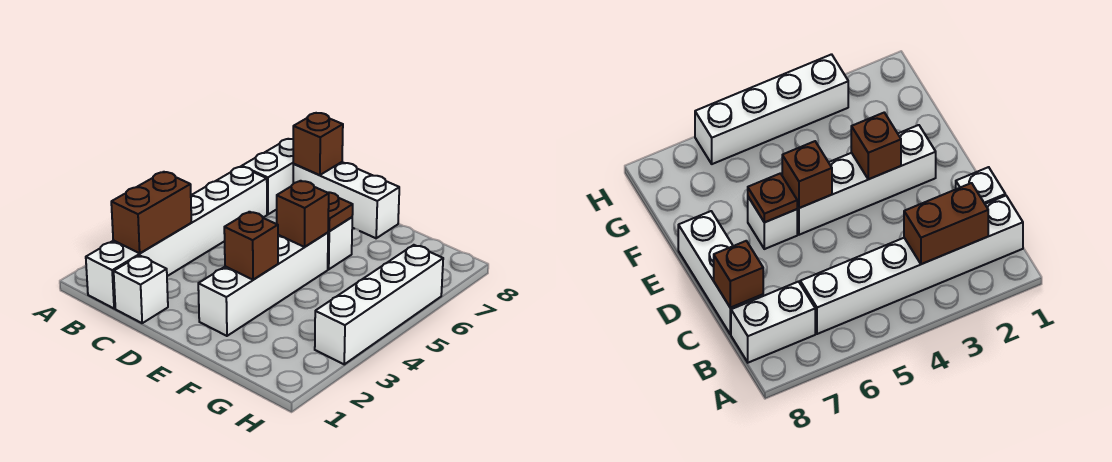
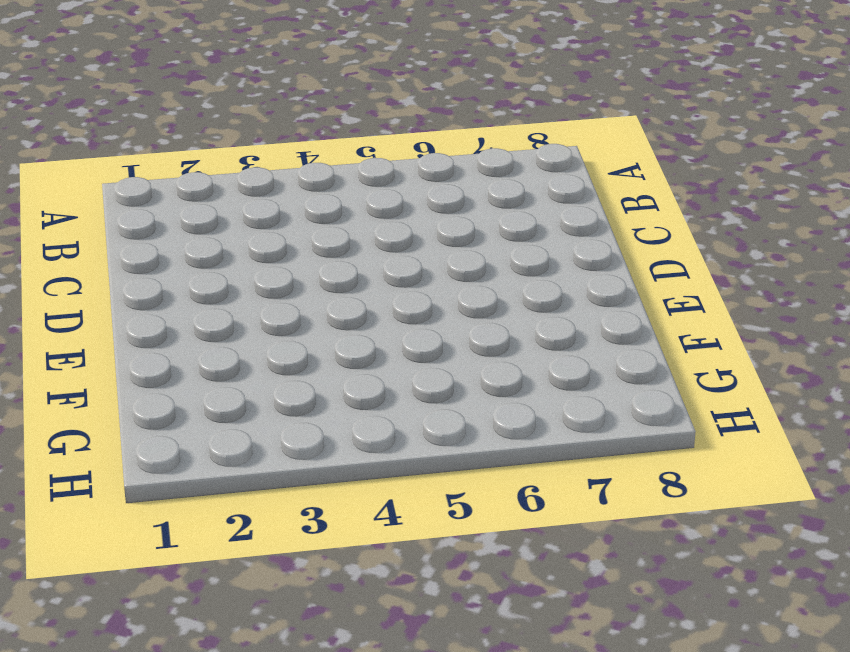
none -> white brick B1:B6 level 1
none -> white brick B7:B8 level 1
none -> white brick C1 level 1

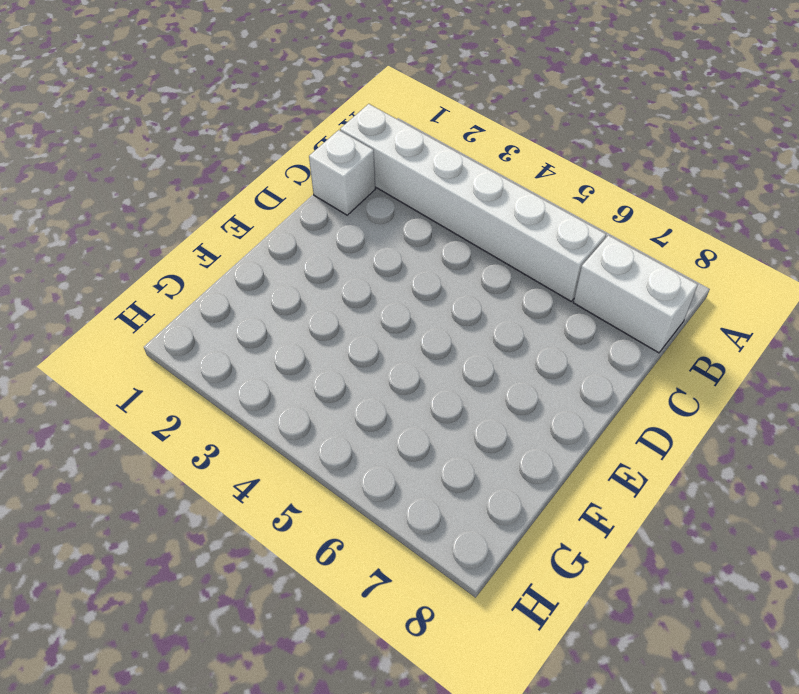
none -> white brick C8:E8 level 1
none -> white brick E2:E5 level 1
none -> white brick E6 level 1

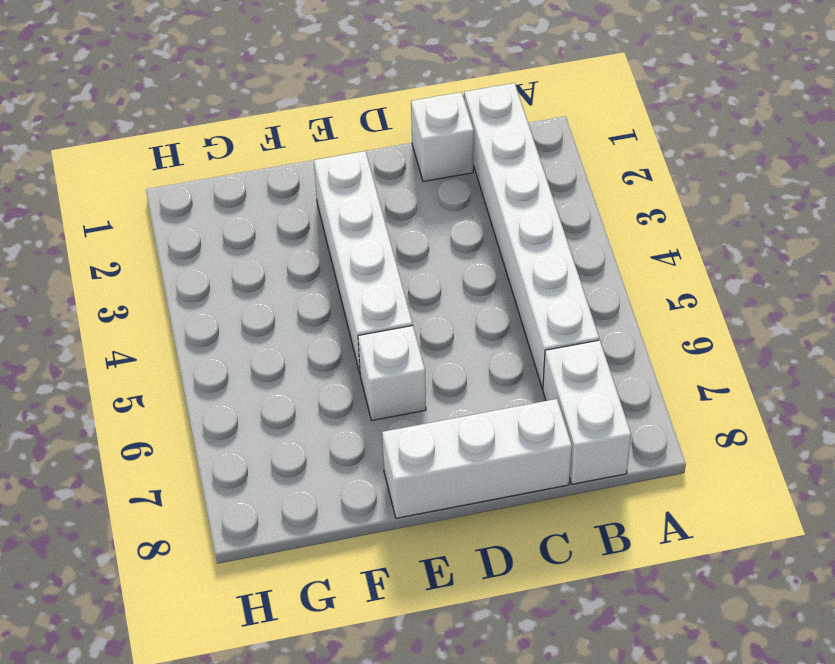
none -> white brick H3:H6 level 1
none -> brown brick B2:B3 level 2
none -> brown brick C8 level 2

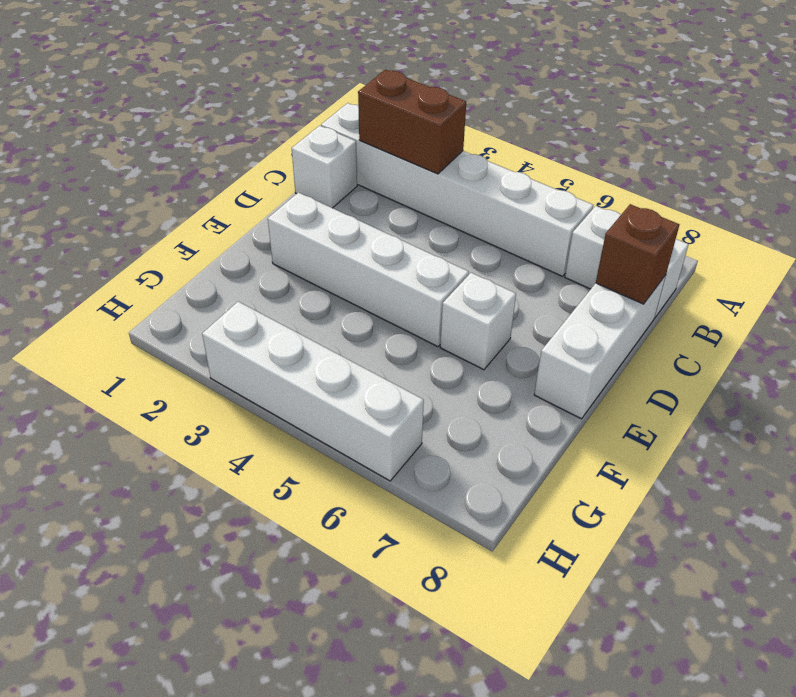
none -> brown brick E3 level 2
none -> brown brick E5 level 2
none -> brown plate E6 level 2

